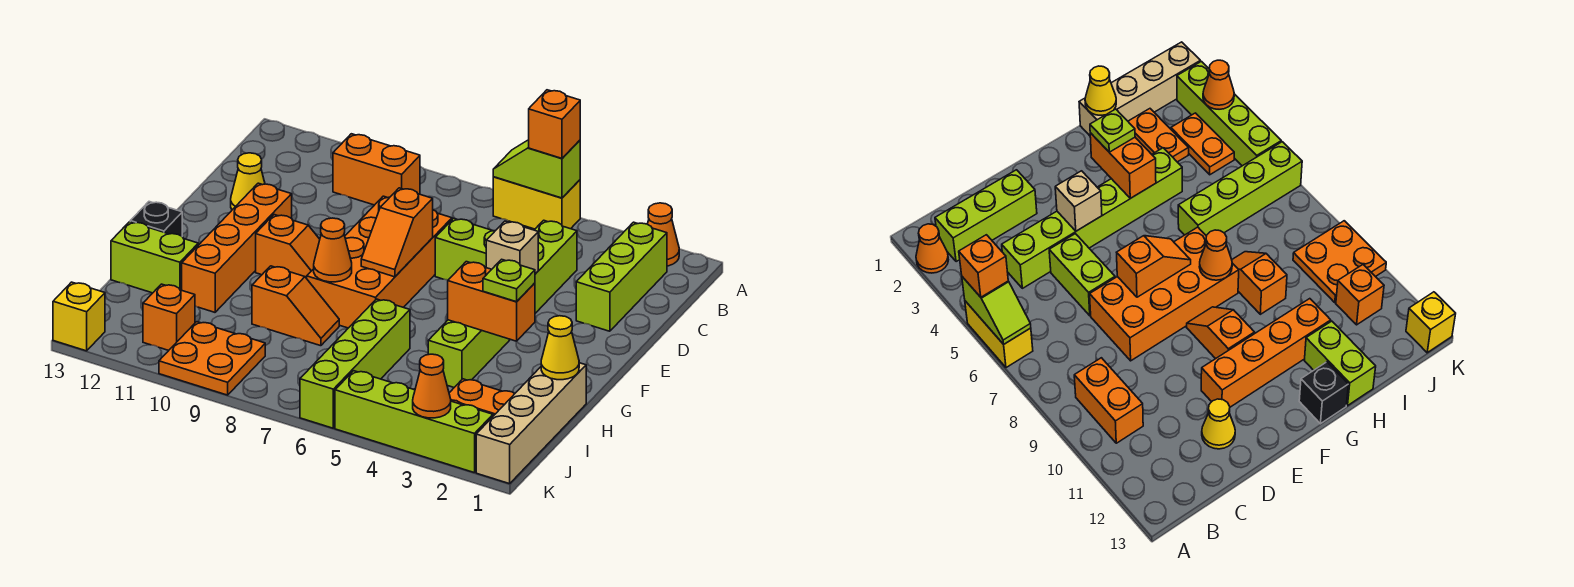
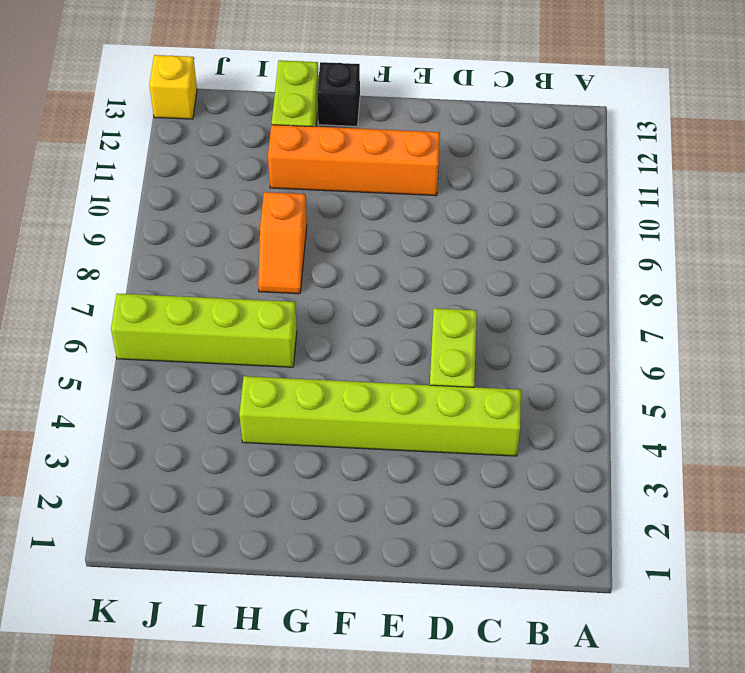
none -> orange cone A2 level 1
none -> yellow brick A5:A6 level 1
none -> lime brick B2:D2 level 1
none -> orange brick B9:B10 level 1

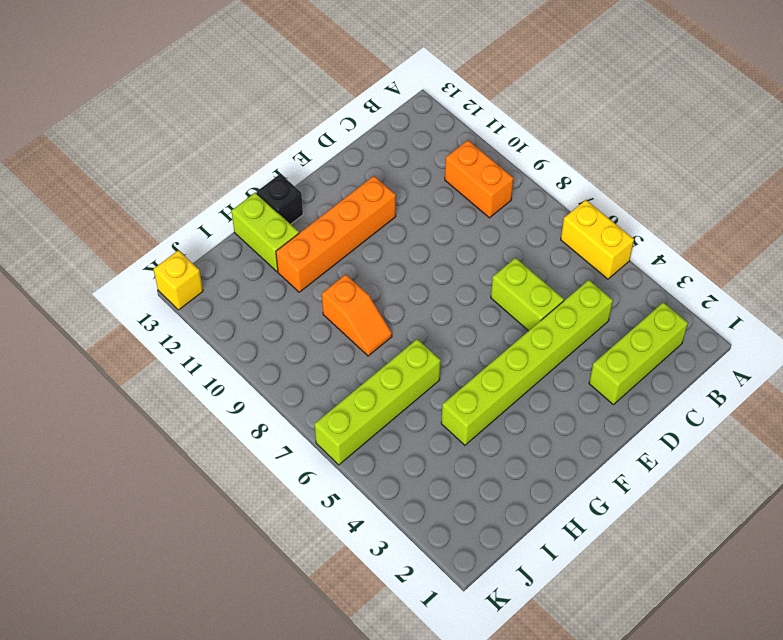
none -> orange cone A2 level 1
none -> orange brick D7:G8 level 1
none -> yellow cone D12 level 1
none -> orange slope F9:F10 level 1 top 10

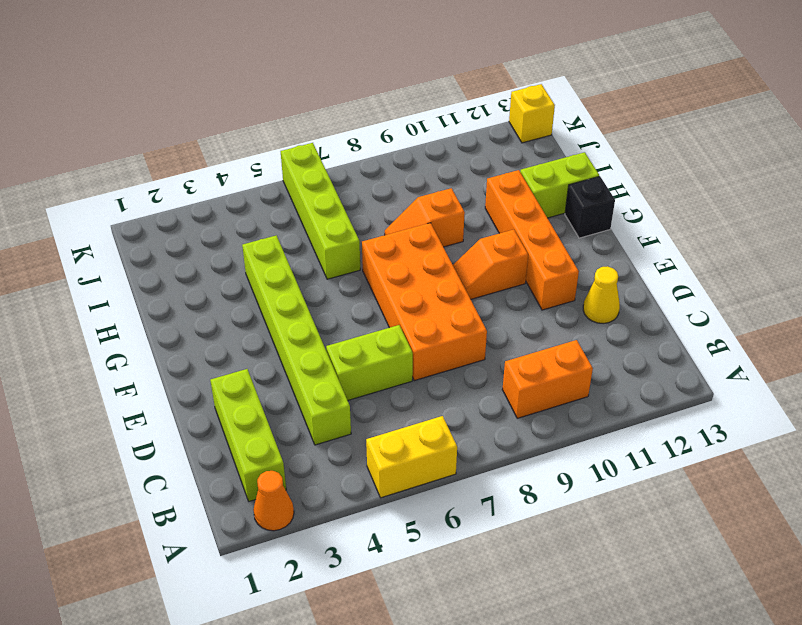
none -> tan brick H1:K1 level 1
none -> orange plate I2:I3 level 1
none -> orange plate J3:J4 level 1
none -> orange plate J9:K10 level 1

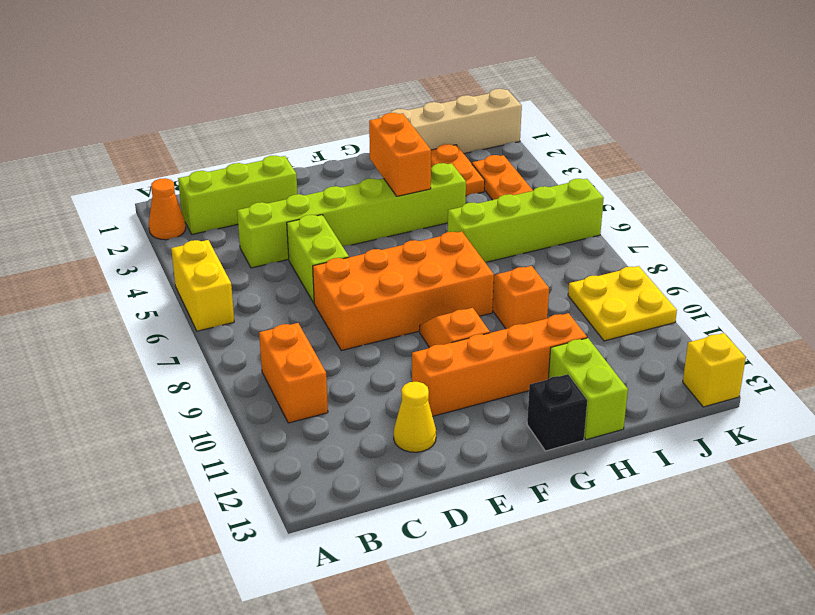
yellow plate J9:K10 level 1 -> orange plate J9:K10 level 1
none -> orange brick J11 level 1
none -> lime brick K2:K5 level 1
none -> lime slope A5:A6 level 2 top 5
none -> tan brick E4 level 2

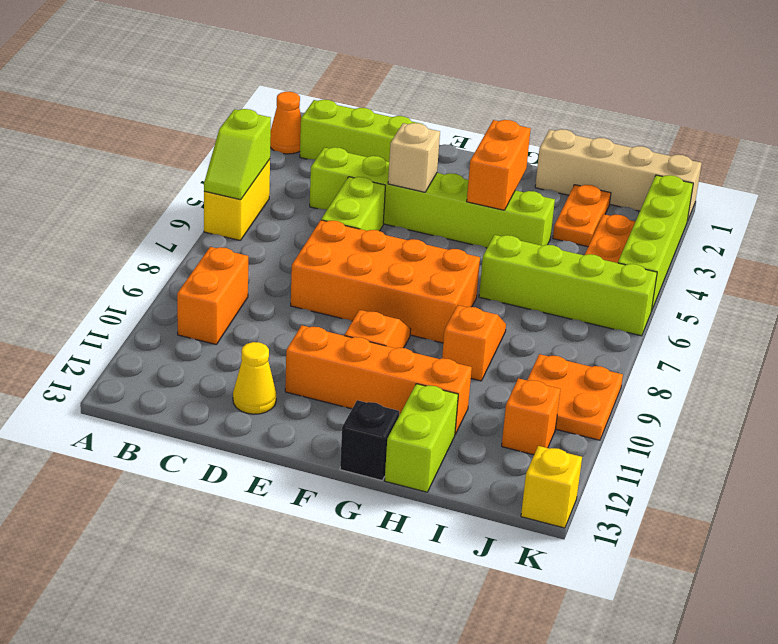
none -> orange slope E7:F7 level 2 top E
none -> orange cone G8 level 2
none -> yellow cone H1 level 2
none -> orange cone K3 level 2

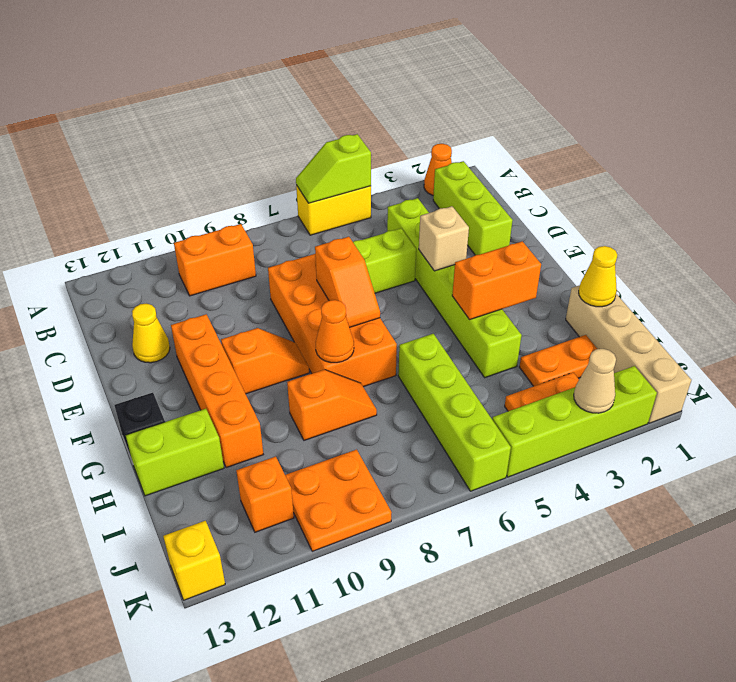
tan cone K3 level 2 -> orange cone K3 level 2
none -> orange brick A5 level 3
none -> lime plate G3 level 3

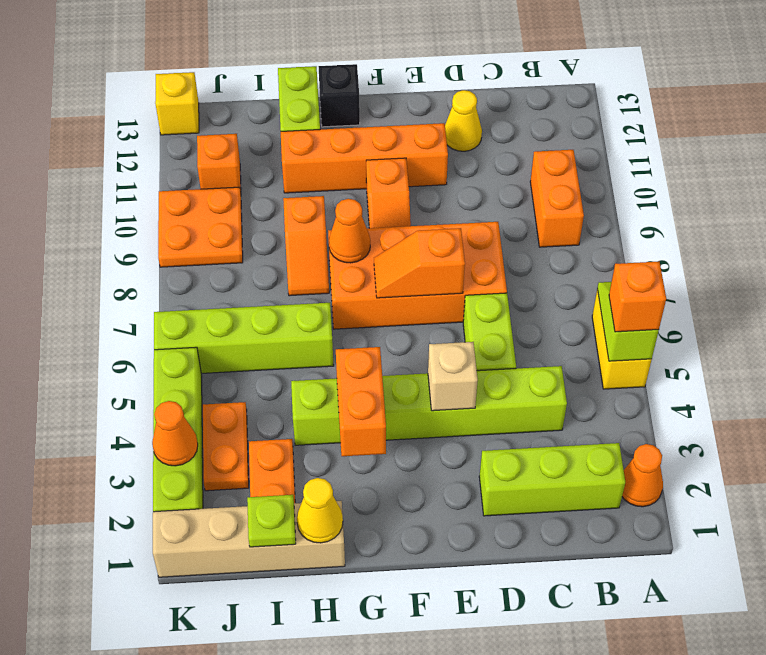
lime plate I1 level 2 -> lime plate G3 level 3

